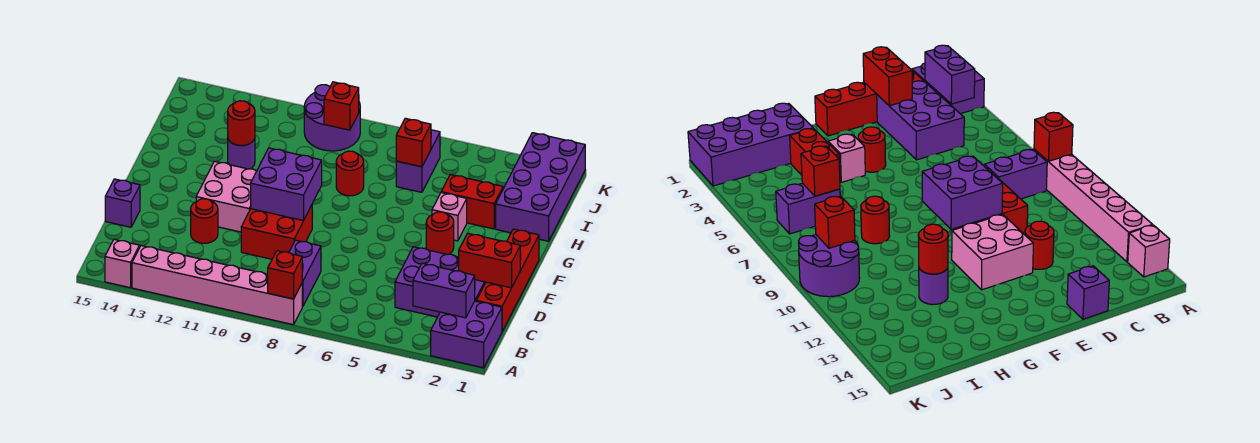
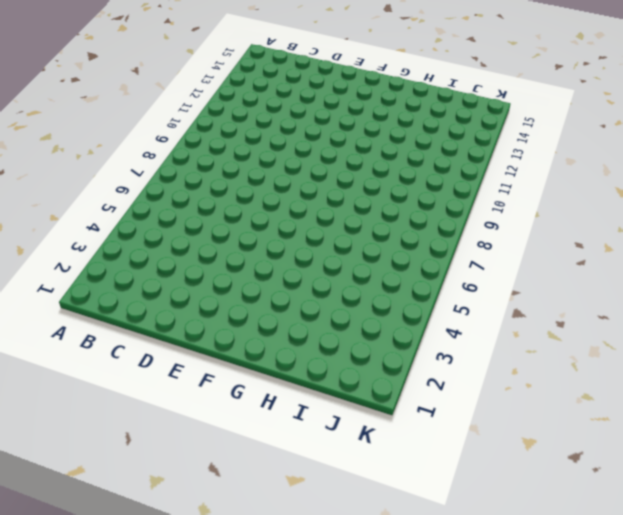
none -> purple brick A1:B2 level 1
none -> pink brick A8:A13 level 1
none -> pink brick A14 level 1

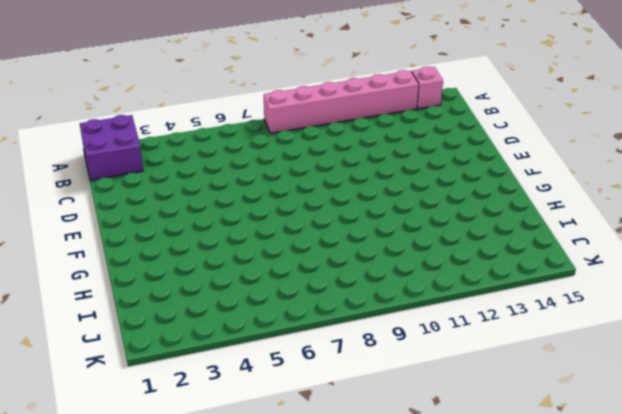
none -> purple brick B8:C8 level 1
none -> red brick C1:F1 level 1
none -> purple brick C2:D4 level 1

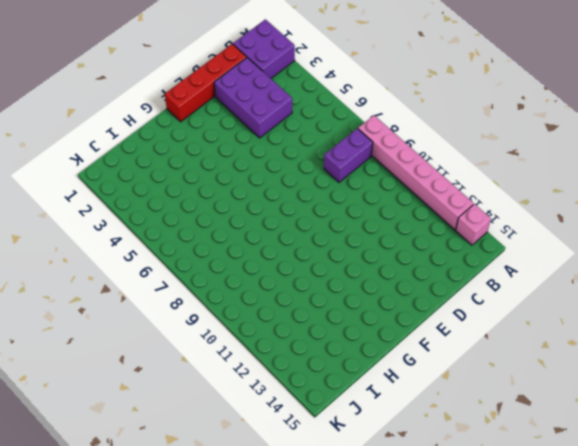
none -> red brick D9:E10 level 1
none -> red round brick D12 level 1
none -> purple brick D15 level 1

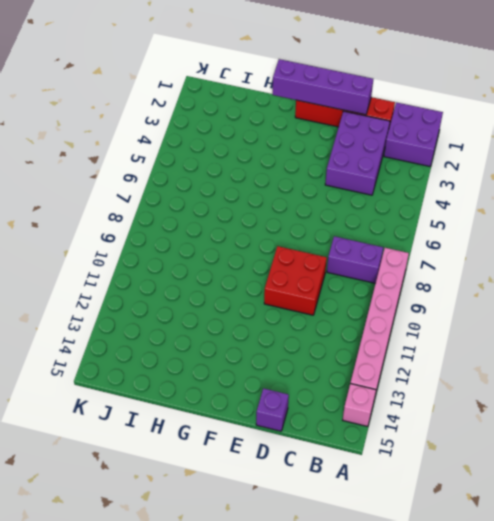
purple brick D1:G1 level 2 -> red brick D1:D2 level 2
none -> red round brick D12 level 1
none -> pink brick E11:F12 level 1
none -> red round brick F4 level 1

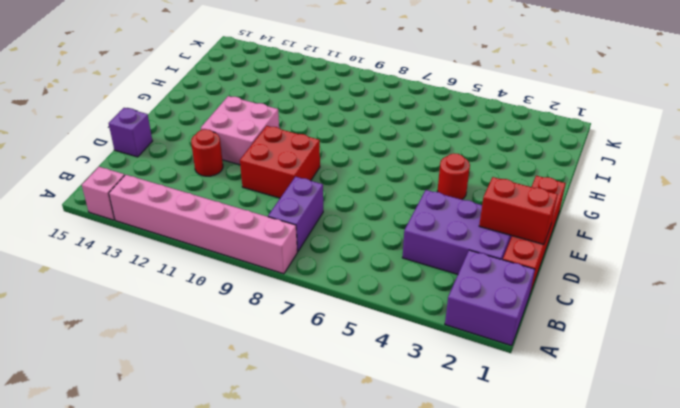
none -> pink brick G4 level 1
none -> purple brick H1:K2 level 1
none -> red brick H3:H4 level 1

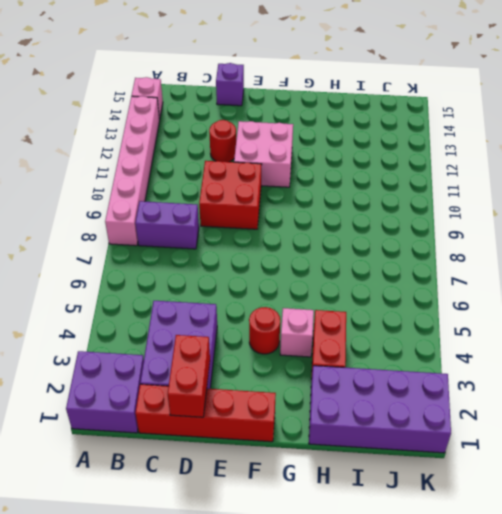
none -> red round brick H8 level 1
none -> purple round brick H12 level 1
none -> purple brick I6:J6 level 1

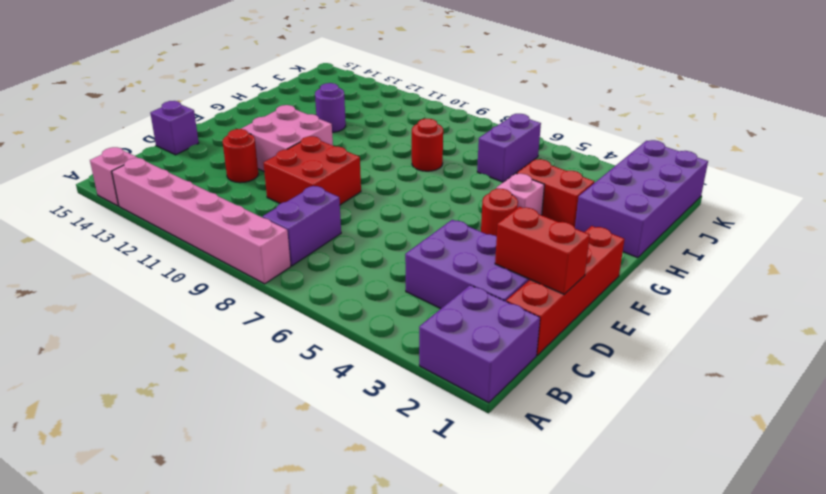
none -> purple round brick J9:K10 level 1
none -> red brick A8 level 2
none -> purple brick B2:B3 level 2

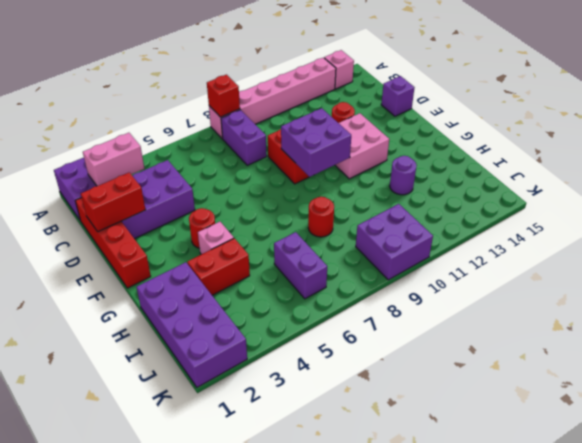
pink brick B2:B3 level 2 -> purple brick B2:B3 level 2
purple brick J9:K10 level 1 -> purple round brick J9:K10 level 1
none -> red round brick H12 level 2
none -> red brick I6 level 2
none -> red brick J9 level 2

